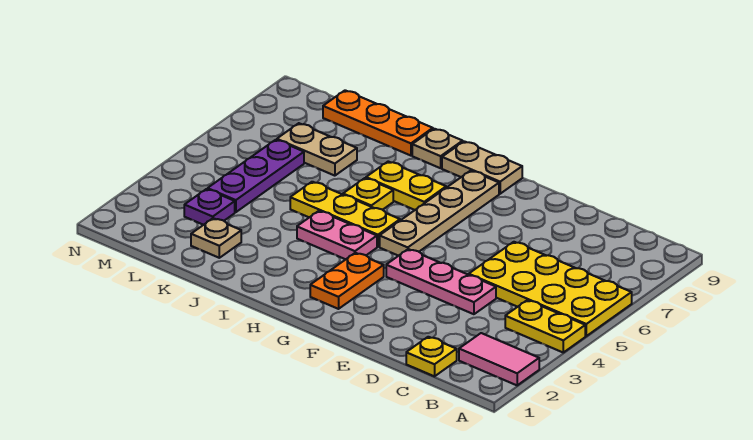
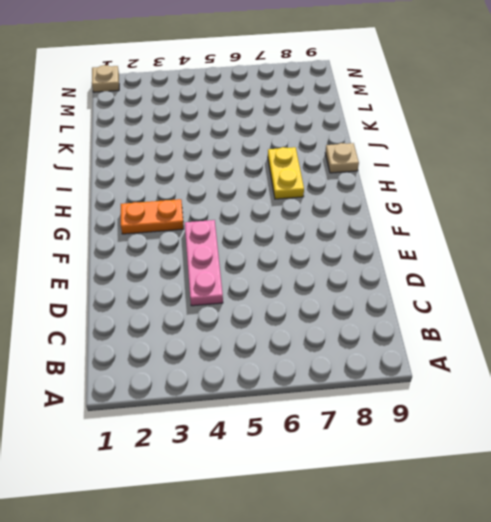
tan plate N1 level 1 -> tan plate K2 level 1
none -> pink tile A2:B2 level 1
none -> yellow plate A4:B4 level 1
none -> yellow plate A5:D6 level 1

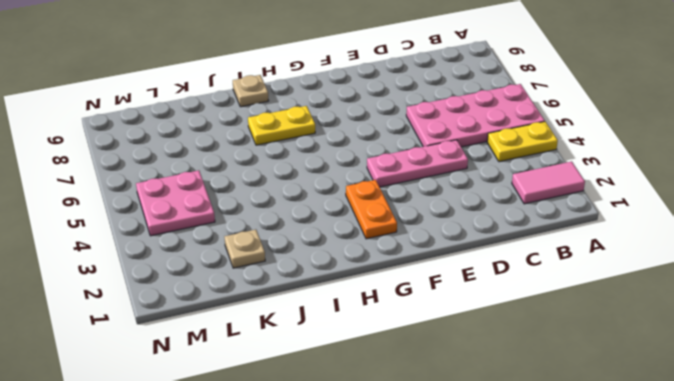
pink plate A5:D6 level 1 -> yellow plate A5:D6 level 1
pink plate L4:M5 level 1 -> purple plate L4:L6 level 1
none -> yellow plate C1 level 1
none -> tan plate G5:G8 level 1
none -> tan plate G9:H9 level 1

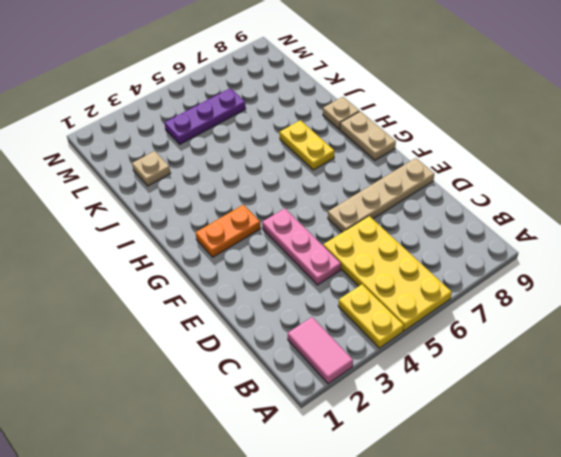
tan plate E6:E9 level 1 -> tan plate G5:G8 level 1
none -> yellow plate C1 level 1
none -> pink plate H4:I4 level 1
none -> yellow plate H5:J5 level 1

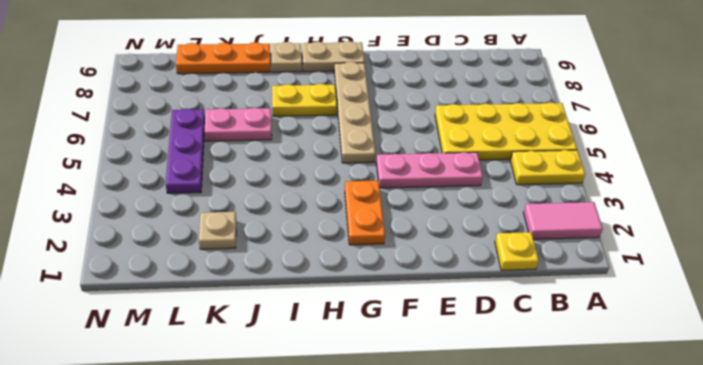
pink plate J6:K6 level 1 -> pink plate H4:I4 level 1
none -> yellow plate H5:J5 level 1
none -> yellow plate I6 level 1
none -> tan plate K7:L7 level 1

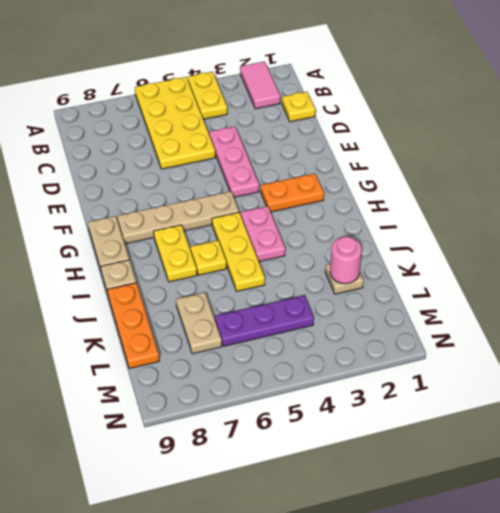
pink round brick K2 level 2 -> none
none -> purple plate L3 level 1

